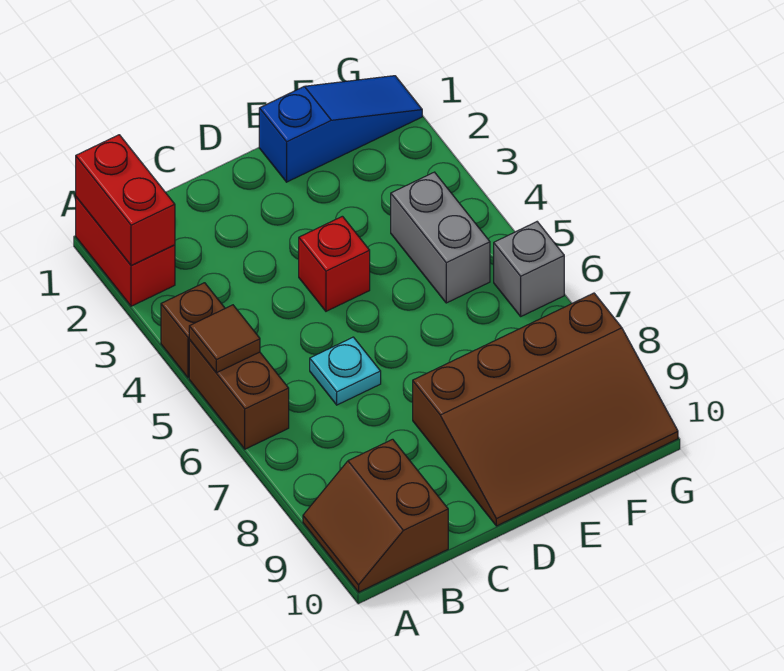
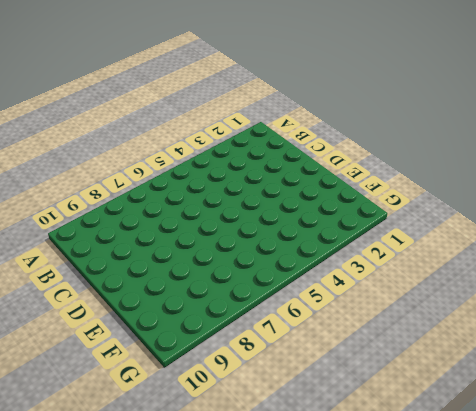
none -> red brick A1:A2 level 1
none -> brown brick A4 level 1
none -> brown brick A5:A6 level 1

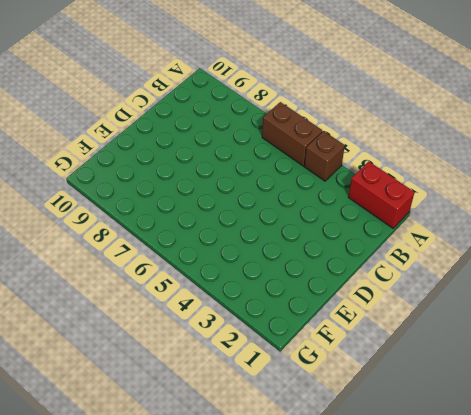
none -> brown slope A9:B10 level 1 top B
none -> cyan plate C6 level 1
none -> red brick D4 level 1

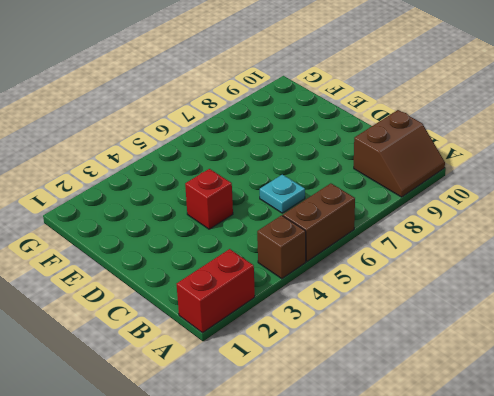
none -> brown slope D8:G10 level 1 top 8
none -> blue slope E1:G1 level 1 top E
none -> grey brick F4:F5 level 1

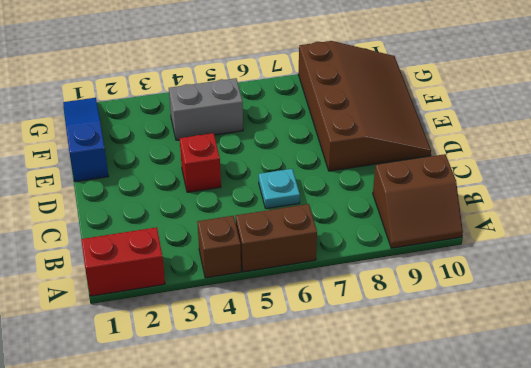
none -> grey brick G6 level 1
none -> red brick A1:A2 level 2
none -> brown tile A5 level 2

